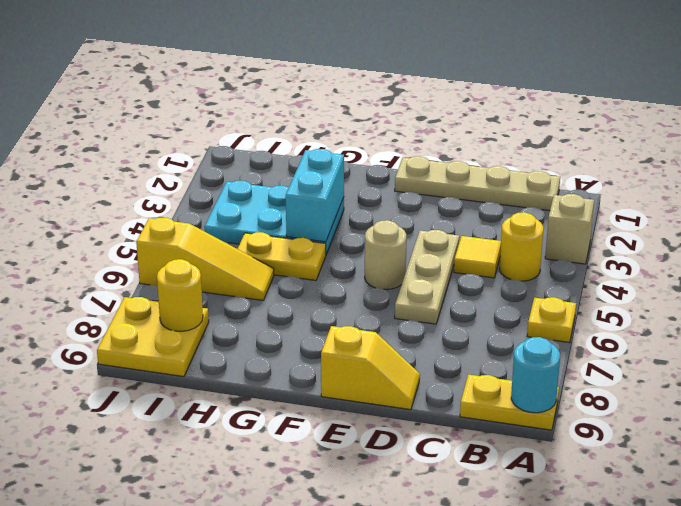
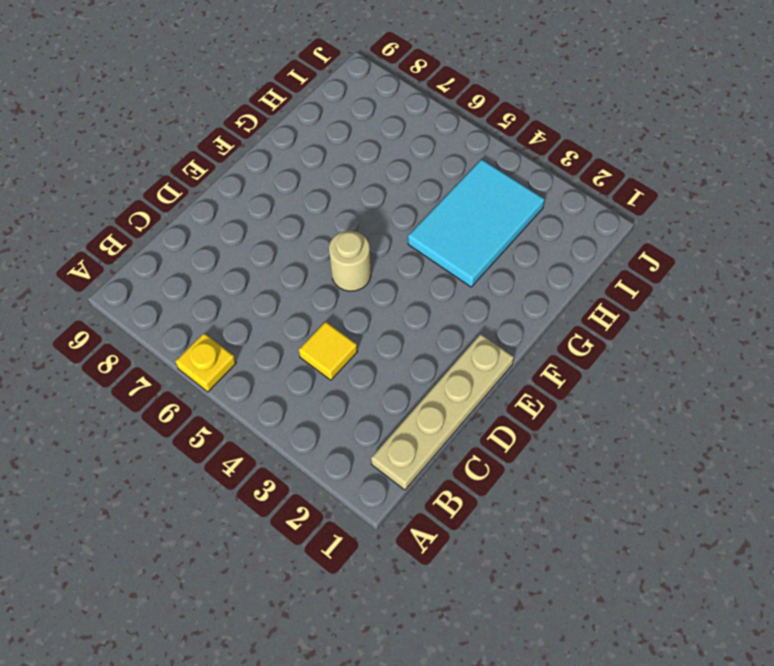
cyan tile G3:I4 level 1 -> cyan plate G3:I4 level 1
none -> tan brick A3 level 1
none -> yellow plate A9:B9 level 1
none -> yellow round brick B4 level 1

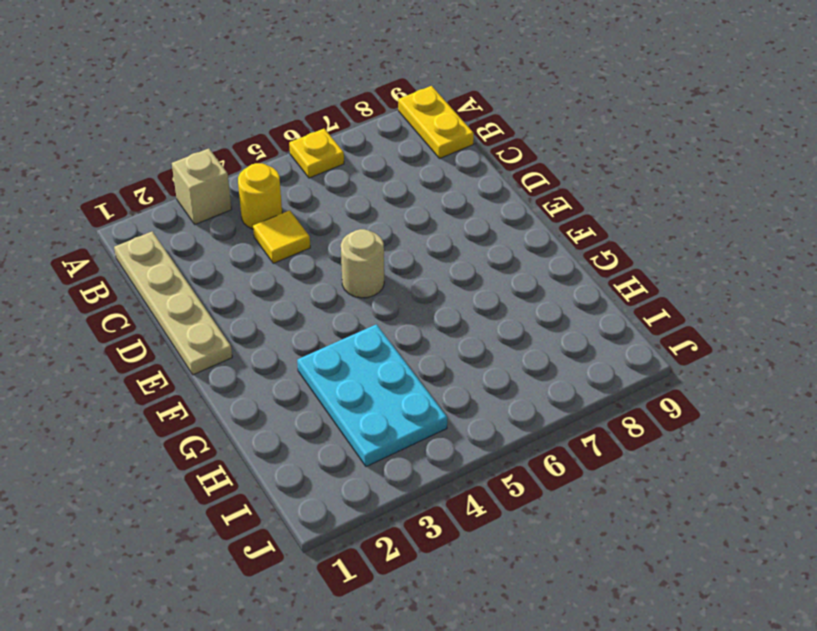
none -> tan plate D4:D6 level 1
none -> yellow slope D9:E9 level 1 top E
none -> yellow plate G5:H5 level 1

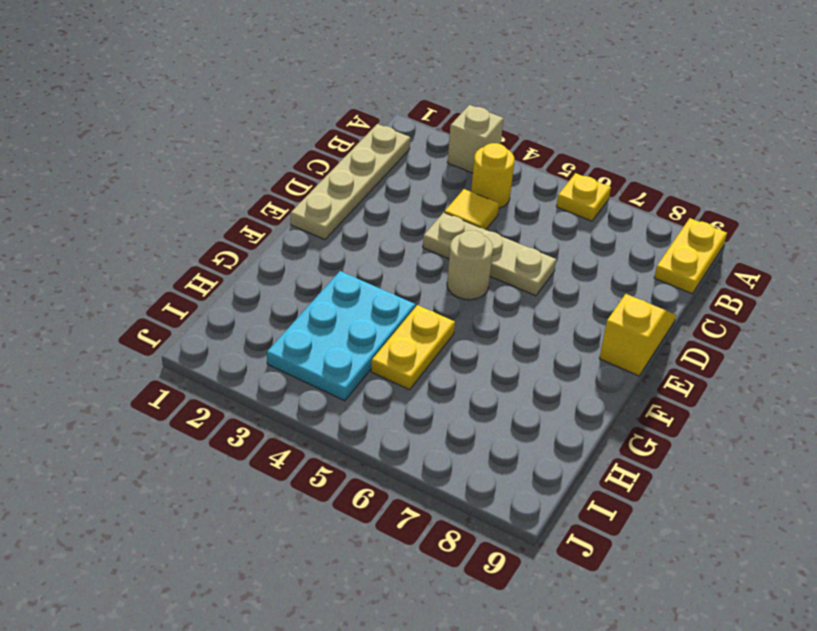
none -> yellow slope H6:J6 level 1 top J
none -> yellow plate I8:J9 level 1
none -> cyan round brick A9 level 2

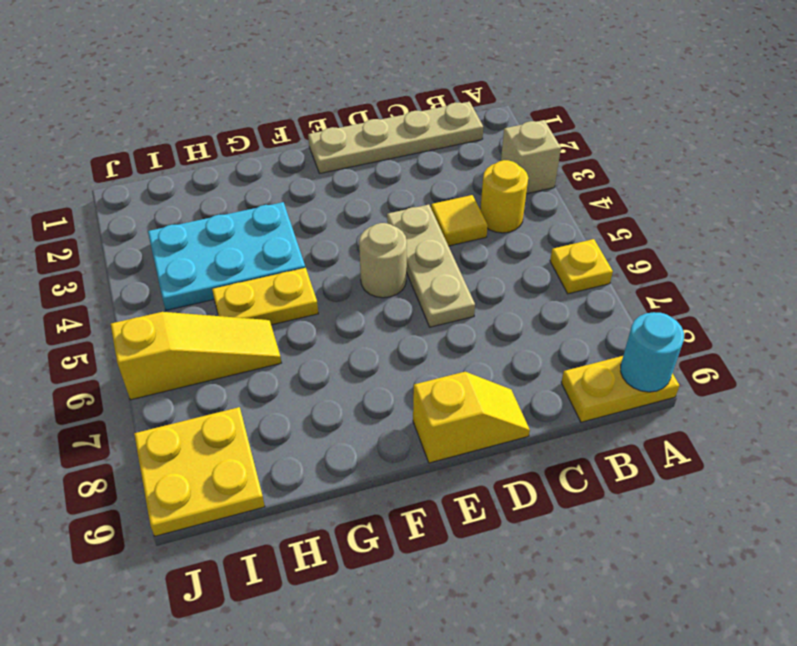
none -> cyan brick G3:G4 level 2
none -> yellow round brick I8 level 2

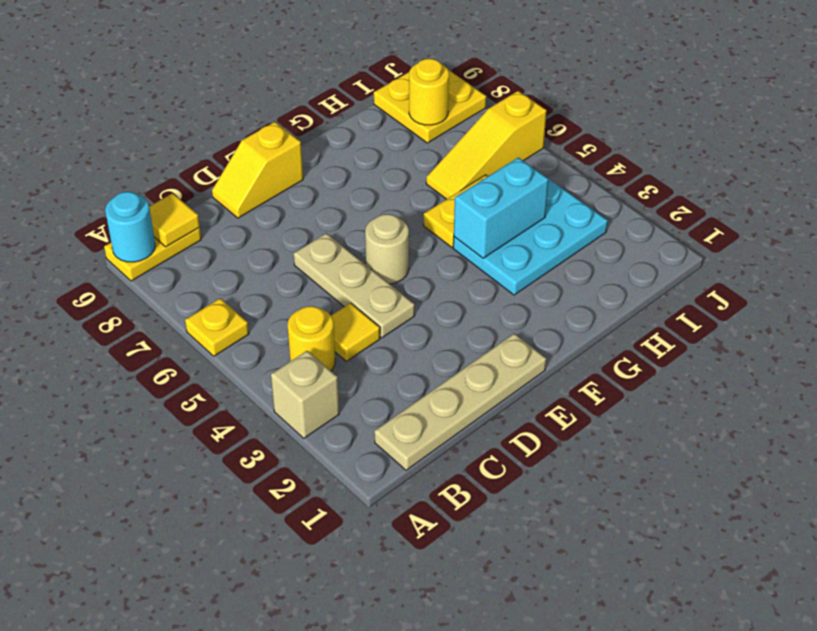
yellow tile B9 level 2 -> none
cyan brick G4:H4 level 2 -> cyan brick G3:G4 level 2

